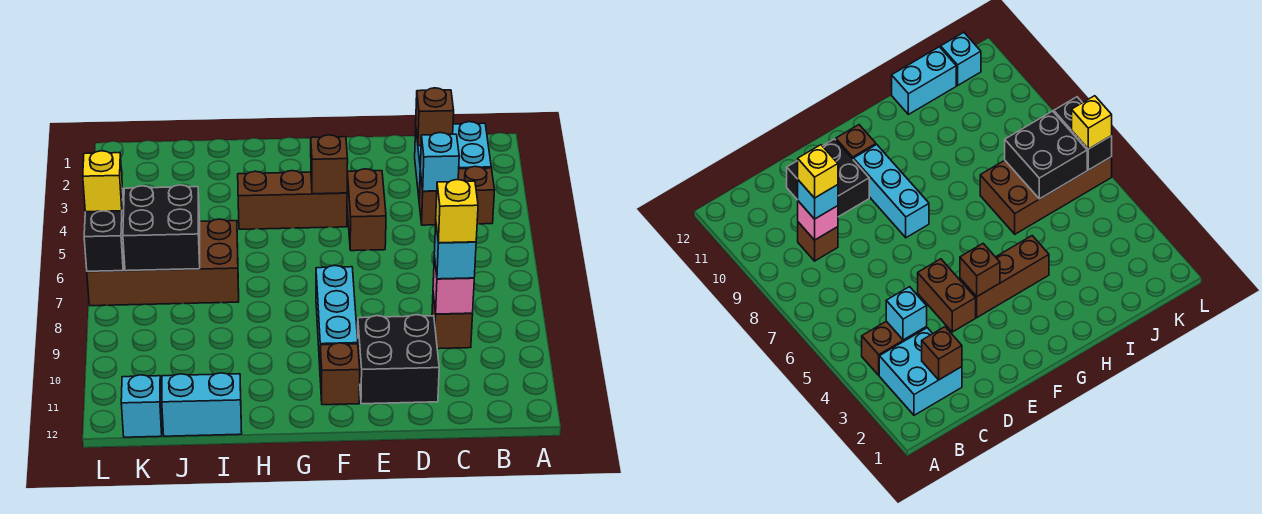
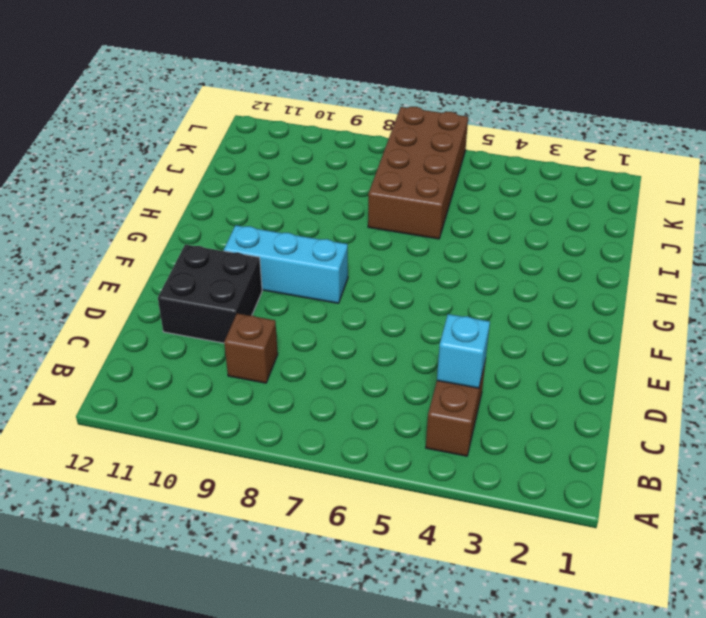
none -> cyan brick B2:C3 level 1
none -> brown brick E4:E5 level 1
none -> brown brick F4:H4 level 1

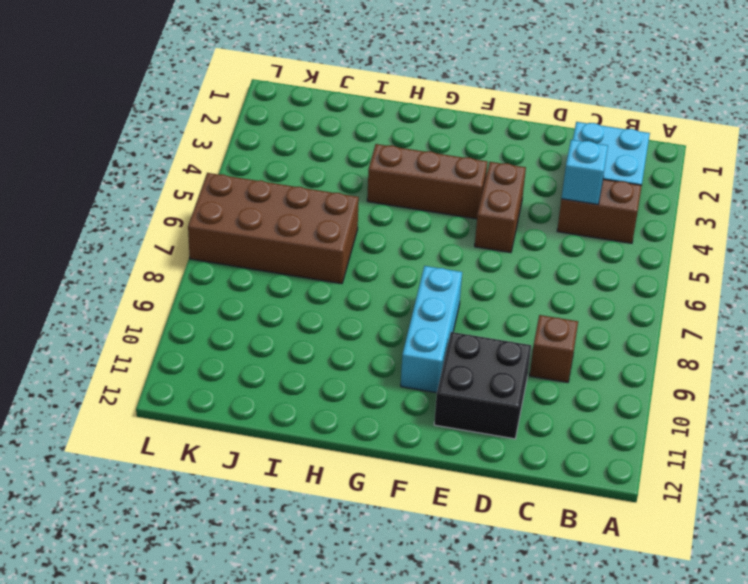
none -> brown brick F11 level 1
none -> cyan brick I12:J12 level 1
none -> cyan brick K12 level 1

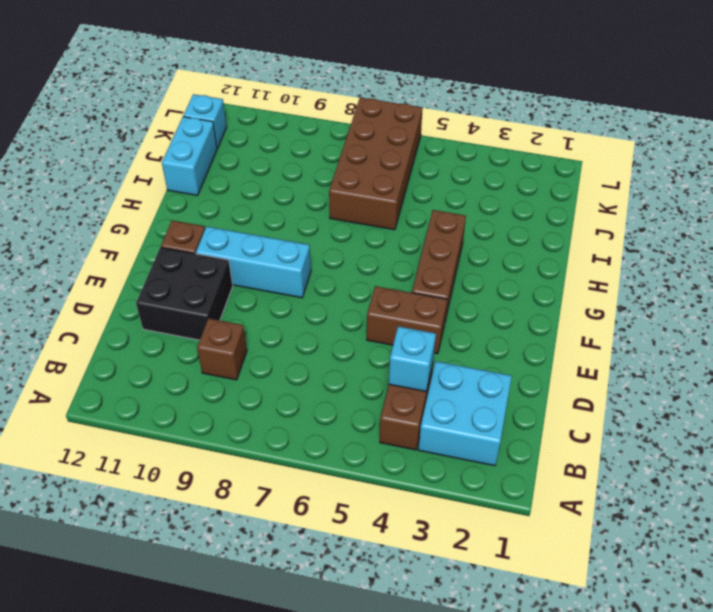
none -> brown brick C2 level 2
none -> pink brick C9 level 2
none -> brown brick F4 level 2

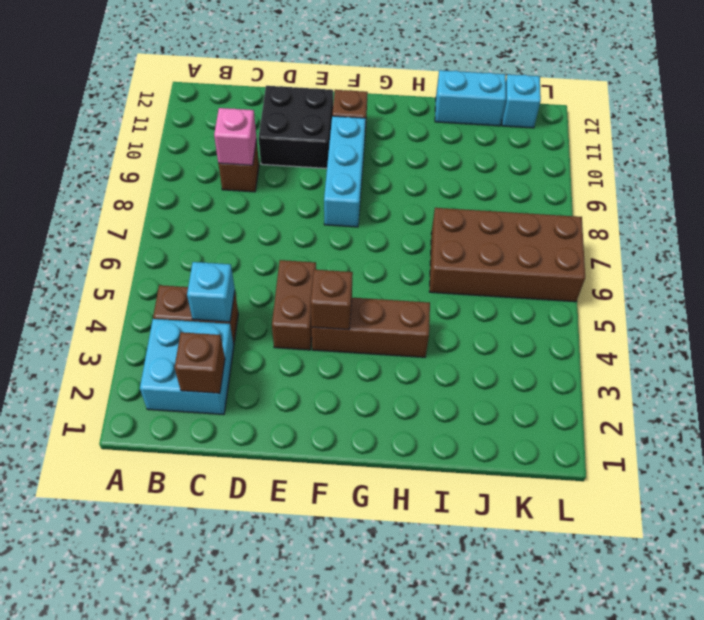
none -> black brick J6:K7 level 2
none -> black brick L6:L7 level 2
none -> cyan brick C9 level 3

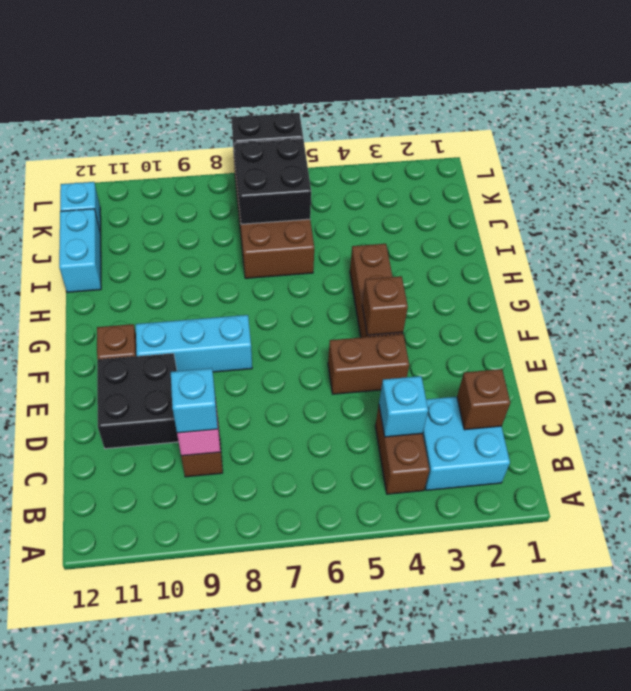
none -> yellow brick L6 level 3
none -> yellow brick C9 level 4

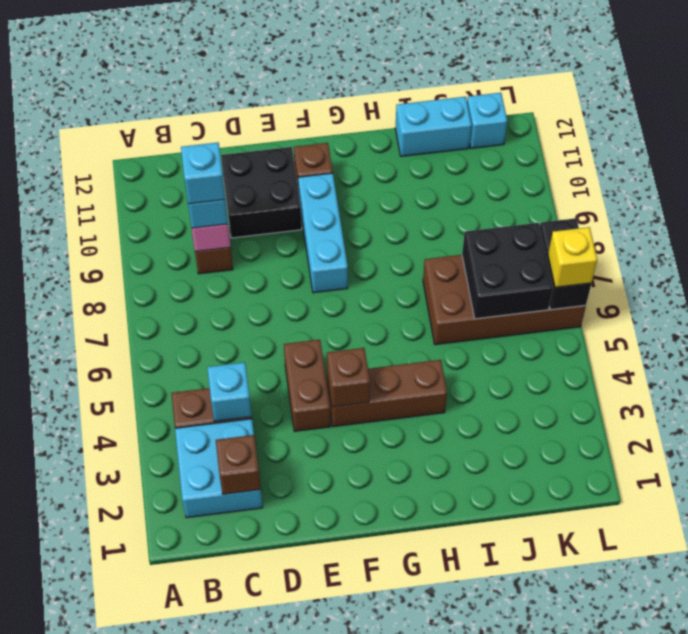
cyan brick C9 level 4 -> yellow brick C9 level 4

